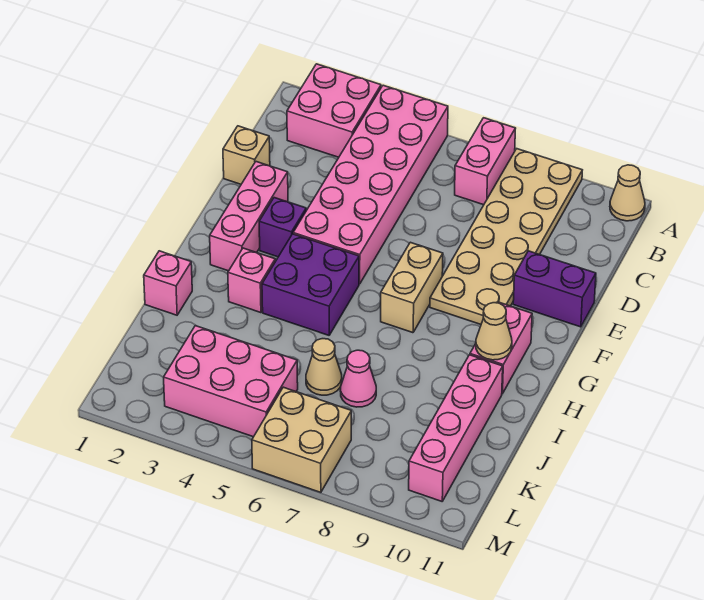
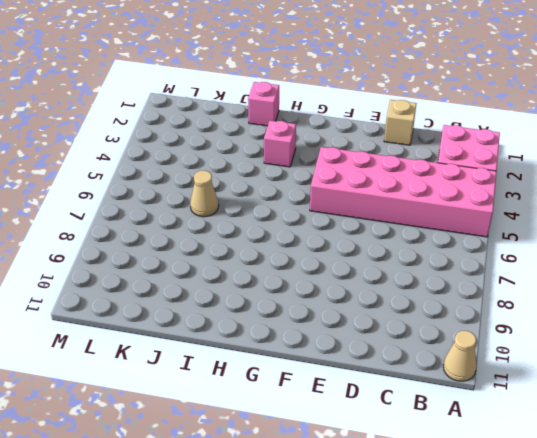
none -> pink brick A7:B7 level 1
none -> tan plate A8:F9 level 1
none -> pink brick E2:G2 level 1

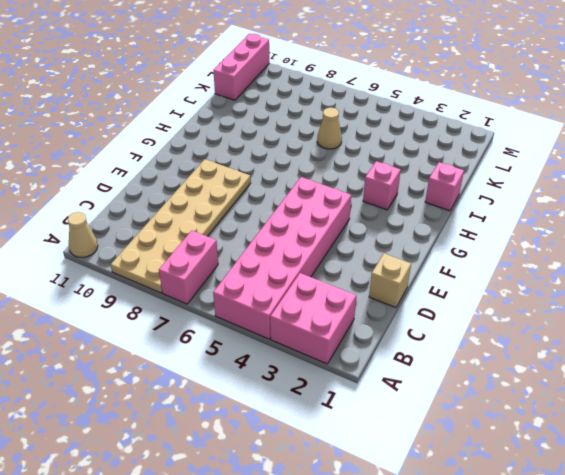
pink brick K11:M11 level 1 -> pink brick E2:G2 level 1
none -> purple brick E10:E11 level 1
none -> purple brick F3 level 1
none -> tan brick F7:G7 level 1

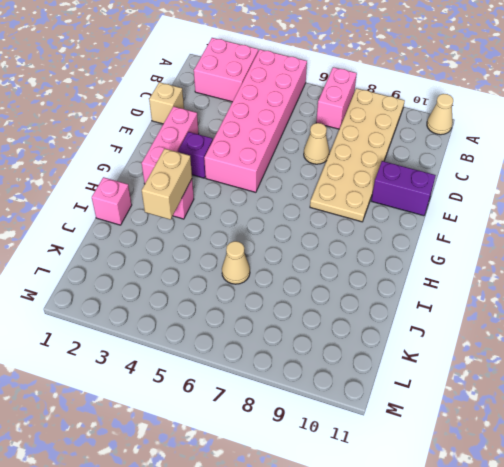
tan cone D7 level 1 -> tan cone H10 level 2
tan brick H3:I3 level 2 -> tan brick F7:G7 level 1
none -> purple brick G4:H5 level 1
none -> pink brick G10:H10 level 1
none -> pink brick I10:L10 level 1

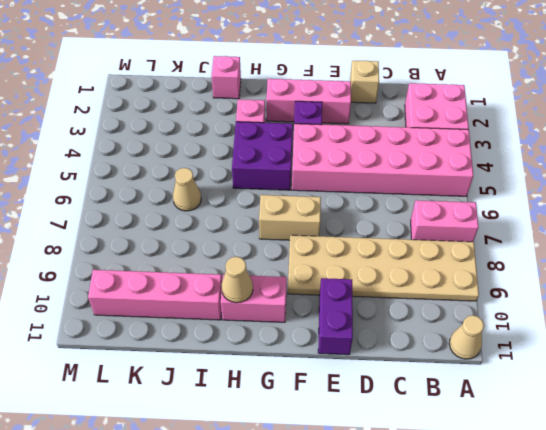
none -> pink cone J7 level 1
none -> pink brick K3:L5 level 1
none -> tan brick L6:M7 level 1

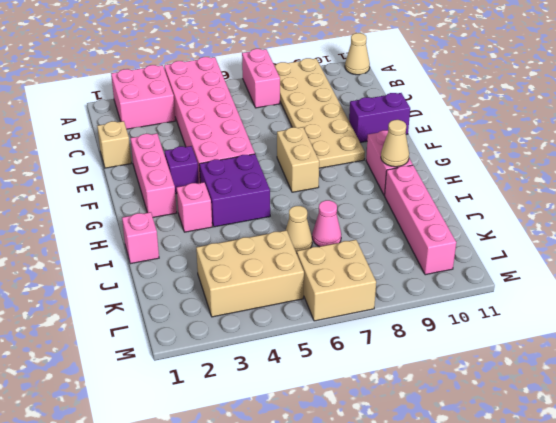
tan brick K3:L5 level 1 -> pink brick K3:L5 level 1

